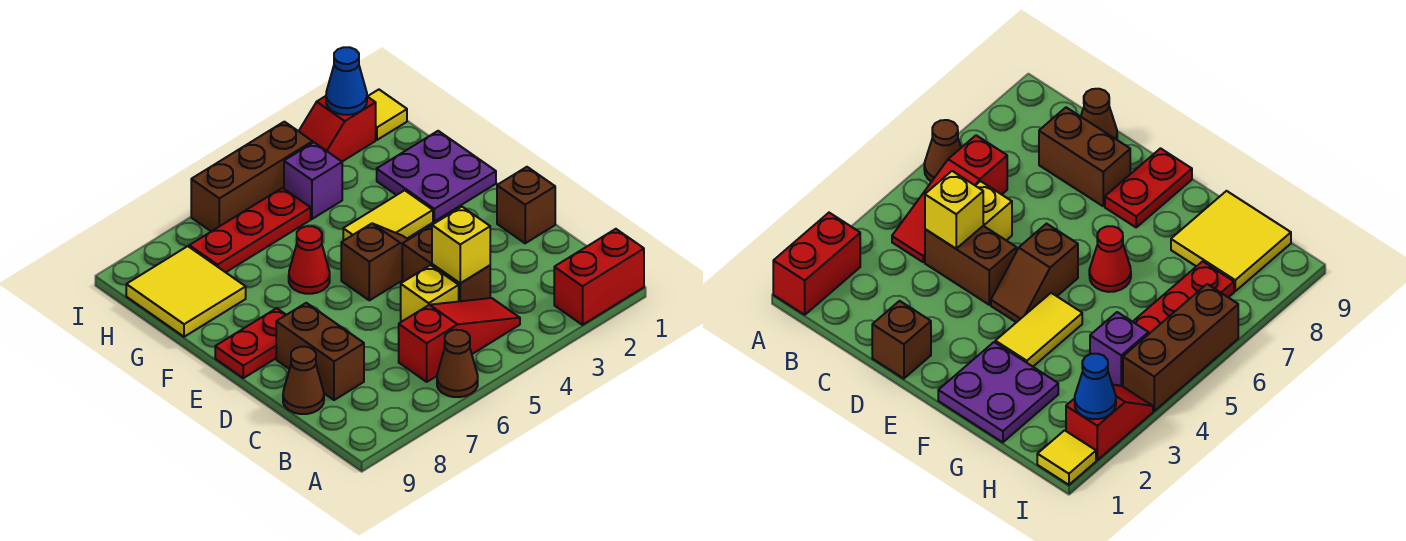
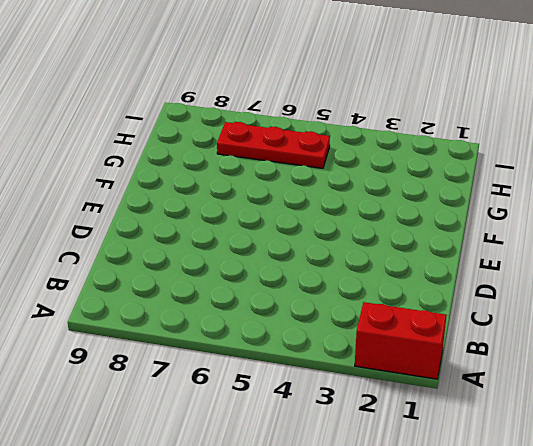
none -> brown cone A6 level 1
none -> red slope B4:B6 level 1 top 6
none -> brown brick C4:D4 level 1

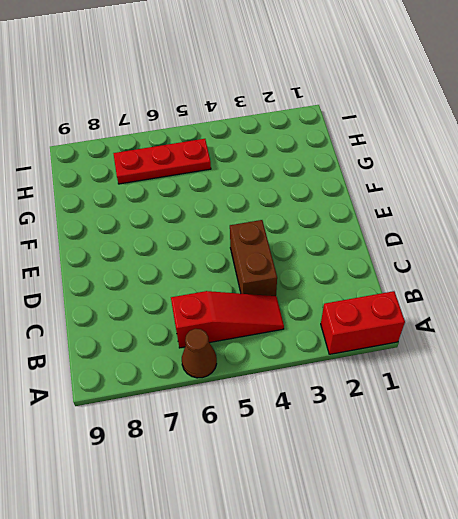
none -> yellow brick C5 level 1
none -> brown brick C8:D8 level 1
none -> brown cone C9 level 1

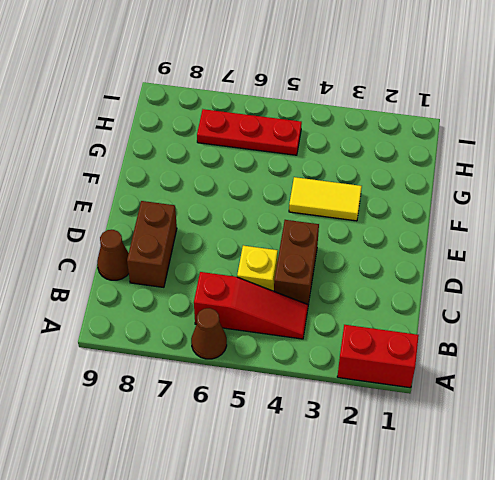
none -> brown brick D1 level 1
none -> brown slope E4:E5 level 1 top 5
none -> red plate E8:E9 level 1

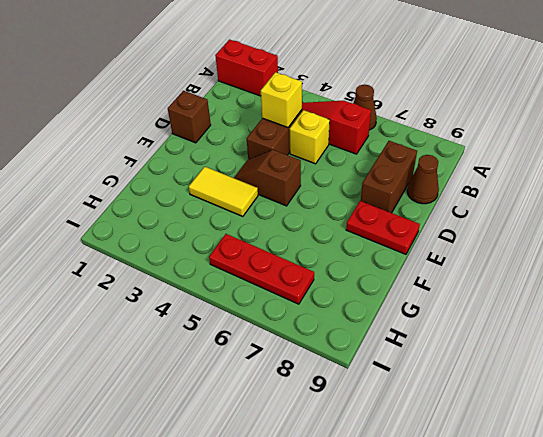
none -> purple plate F1:G2 level 1
none -> red cone F6 level 1
none -> yellow tile G8:H9 level 1

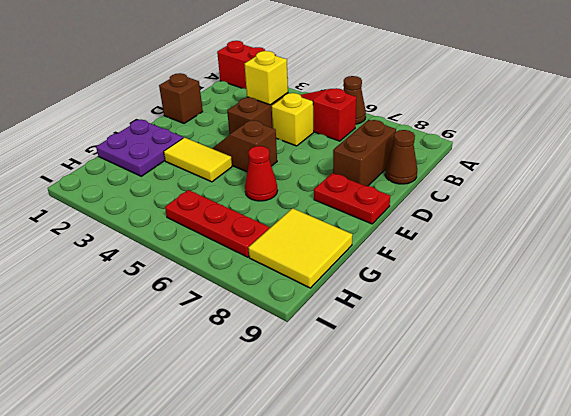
none -> purple brick H4 level 1
none -> yellow tile I1 level 1
none -> red slope I2:I3 level 1 top 2

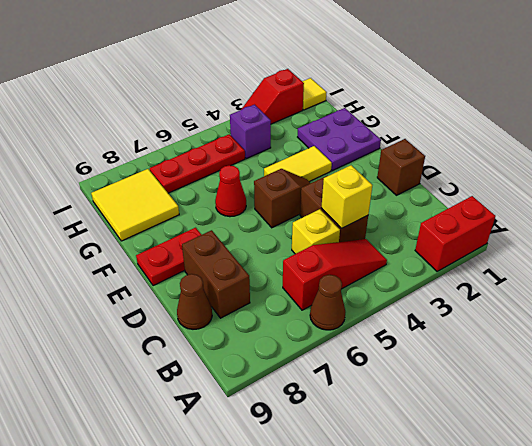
none -> brown brick I4:I6 level 1
none -> blue cone I2 level 2

